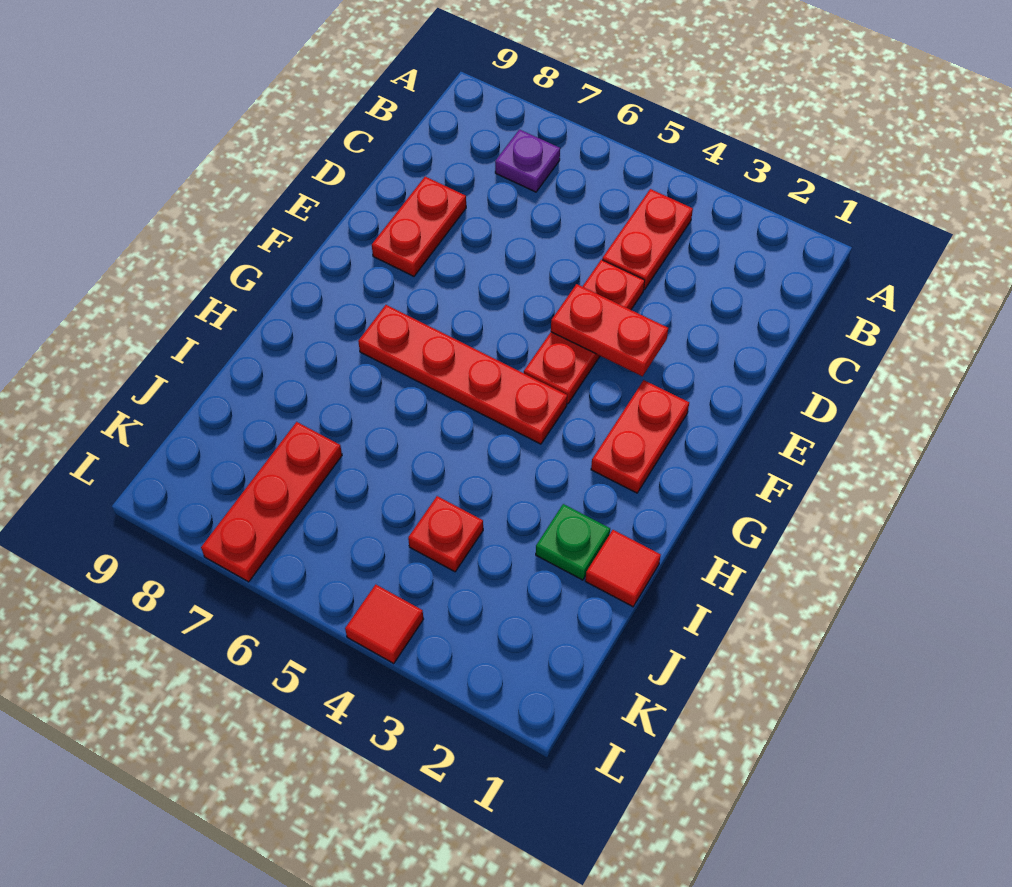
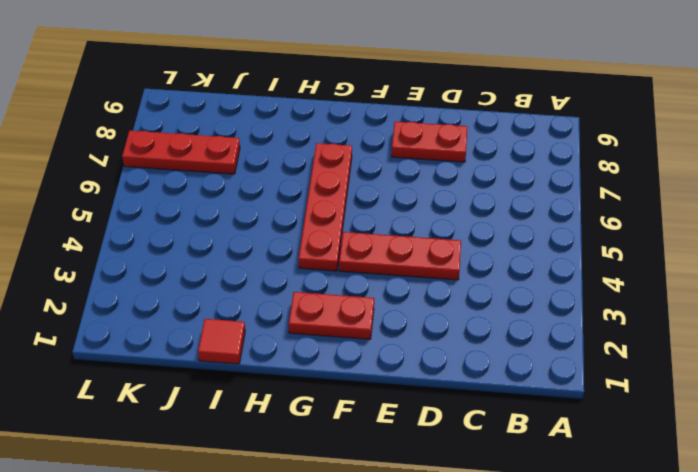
none -> red plate B4:C4 level 1
none -> purple plate B7 level 1
none -> green plate I2 level 1

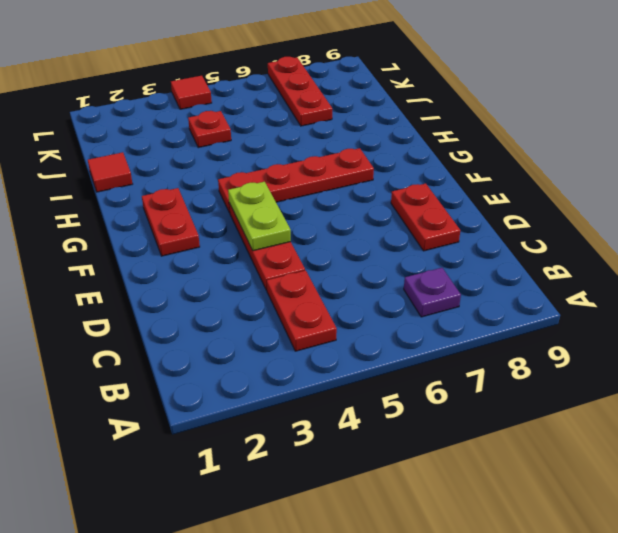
lime plate E4:F4 level 2 -> red plate E3:E4 level 2
none -> green plate I2 level 1

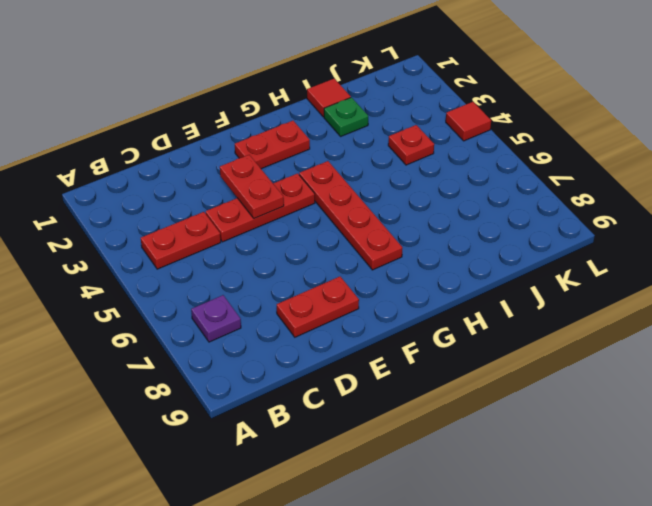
none -> red plate J7:L7 level 1

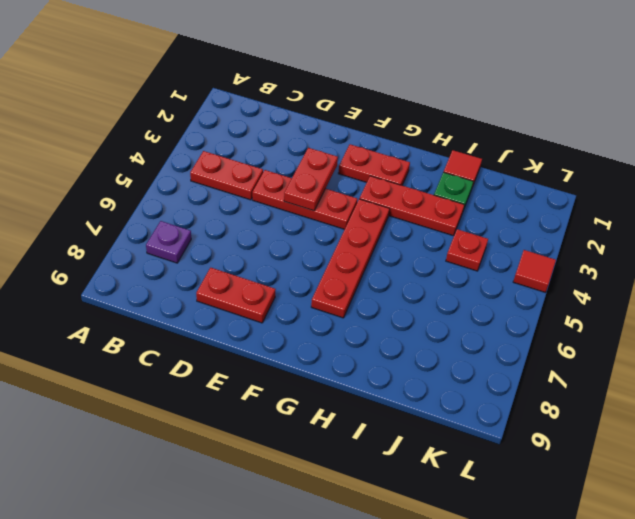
red plate G3:I3 level 1 -> red plate J7:L7 level 1

